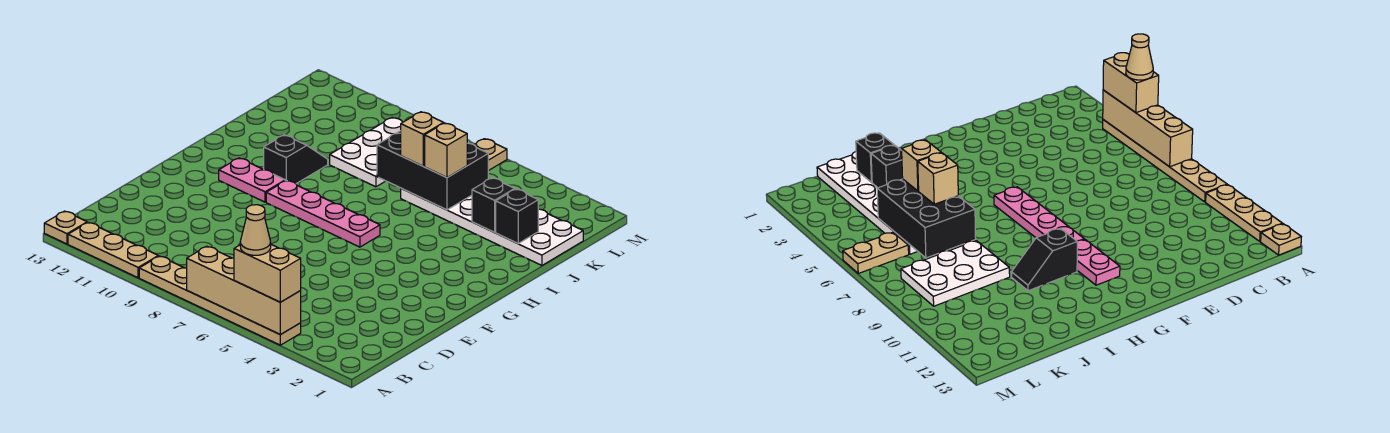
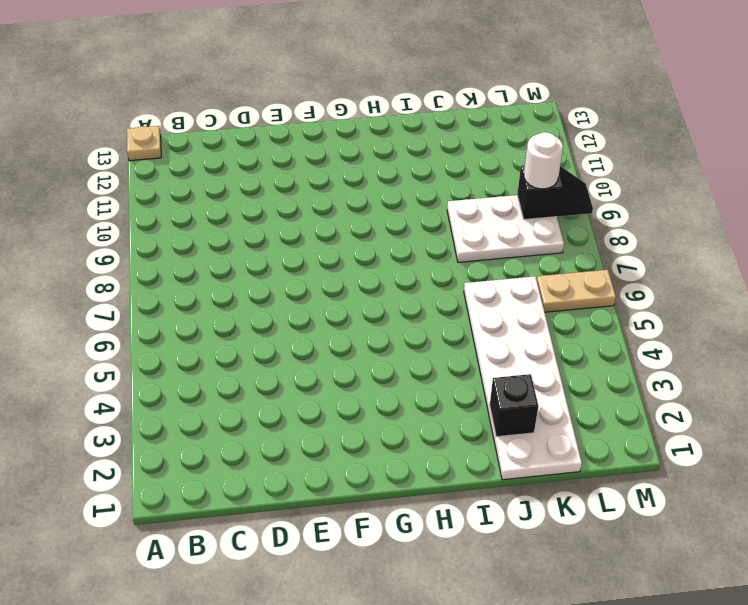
black slope L9:M9 level 2 top L -> black slope H10:I10 level 1 top H
white round brick L9 level 3 -> none
none -> tan plate A4:A9 level 1
none -> tan plate A10:A12 level 1
none -> pink plate G6:G9 level 1

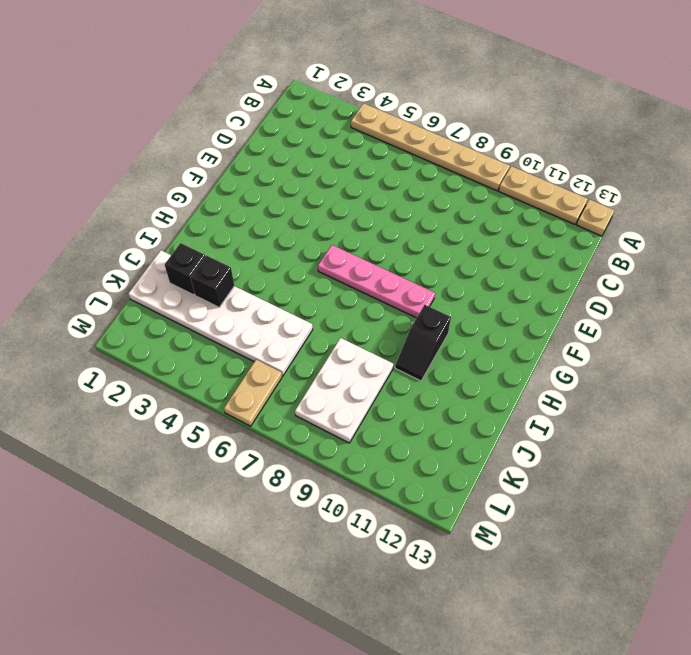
none -> pink plate G10:G11 level 1
none -> tan brick A4:A7 level 2
none -> black brick J5:K7 level 2

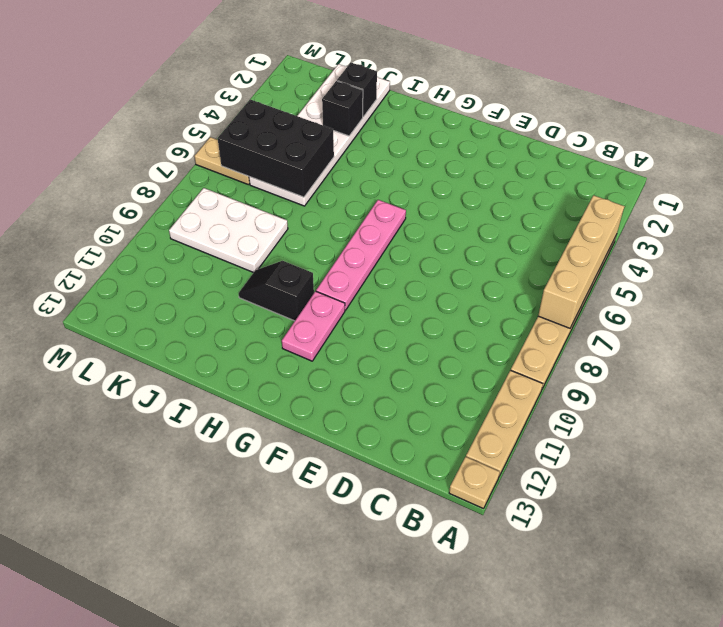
black brick J5:L6 level 2 -> black brick J5:K7 level 2
none -> tan brick A4:A5 level 3
none -> tan brick J5 level 3
none -> tan brick J6 level 3

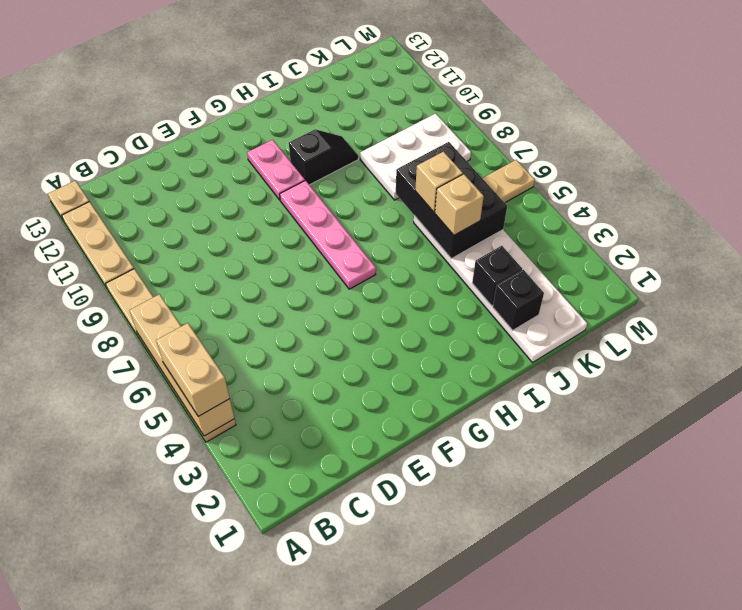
none -> tan cone A5 level 4

